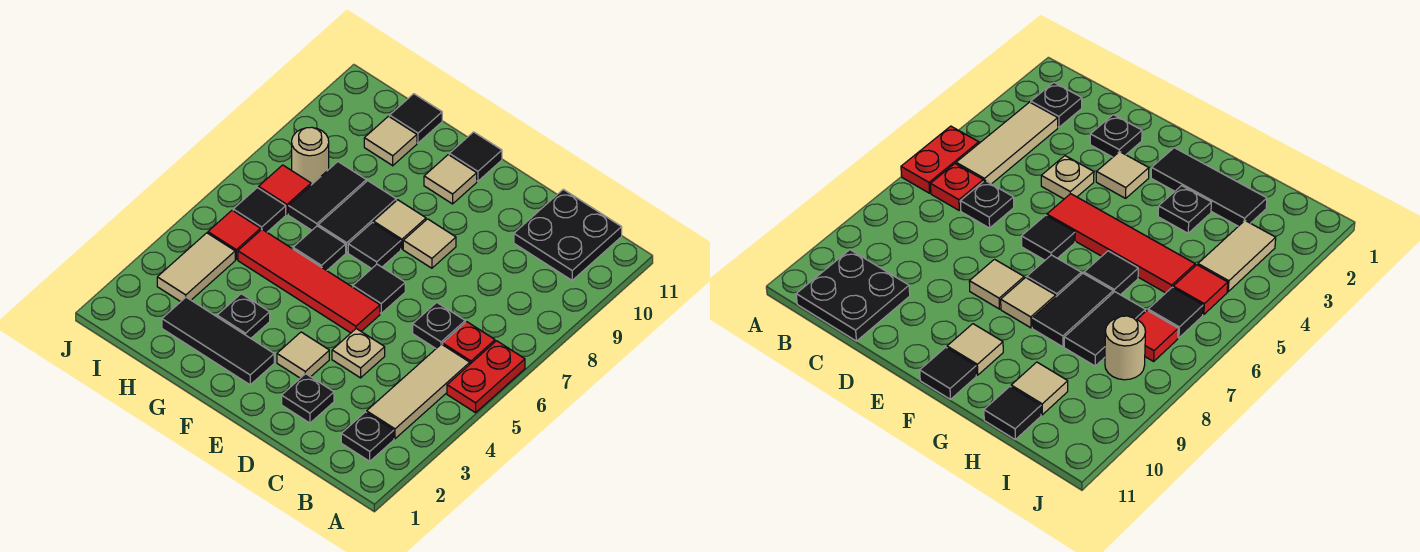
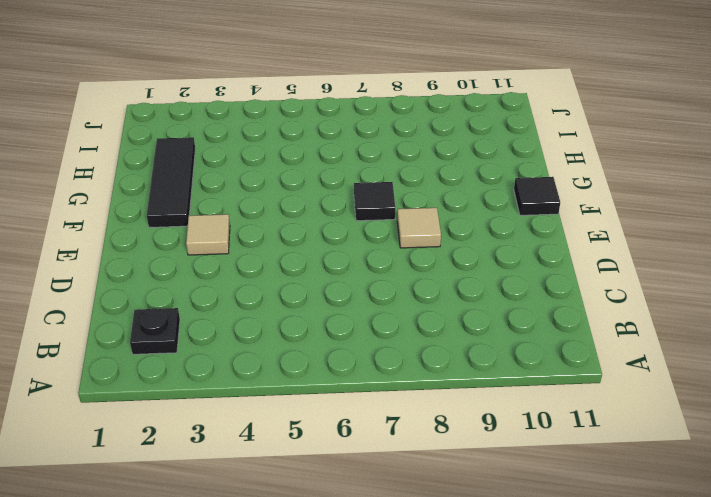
none -> red plate A5:A6 level 1
none -> tan tile B3:B5 level 1
none -> red plate B6 level 1

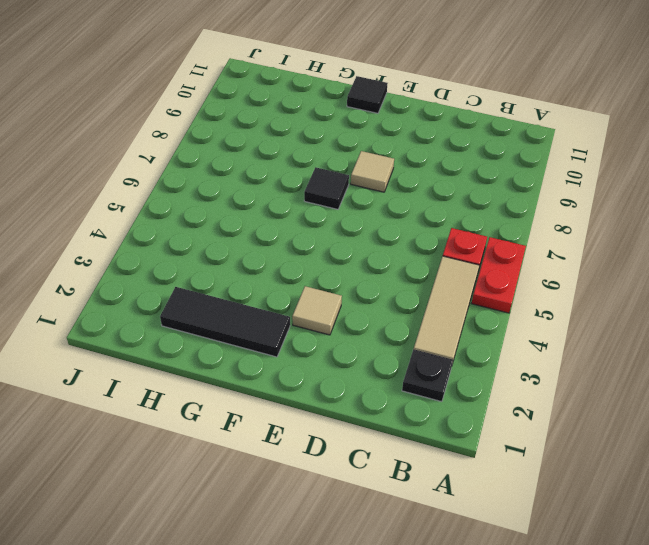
none -> black plate B10:C11 level 1
none -> black plate C6 level 1
none -> black plate D2 level 1

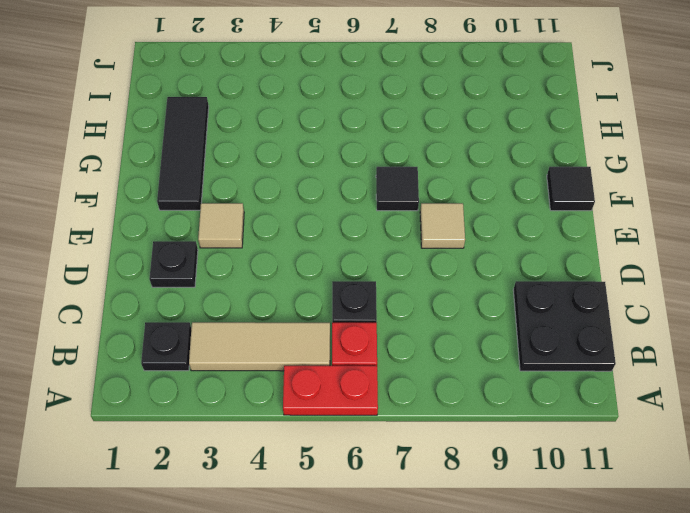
none -> tan plate D4 level 1
none -> red tile E5:H5 level 1
none -> black tile E6 level 1

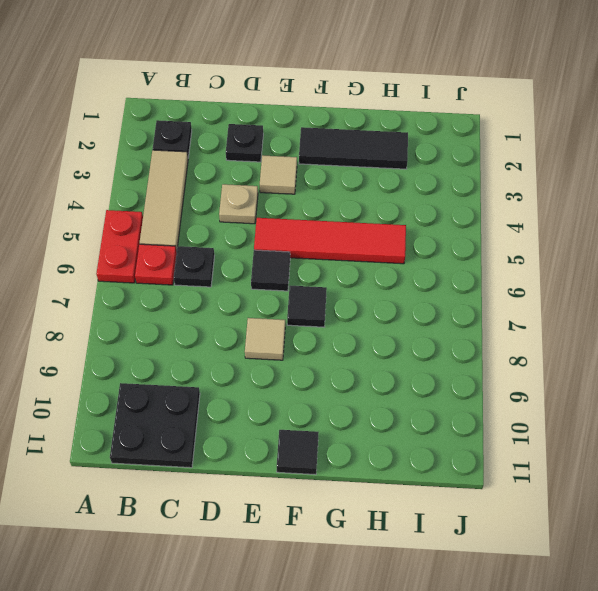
none -> tan tile F8 level 1
none -> tan tile F10 level 1
none -> black plate G3 level 1

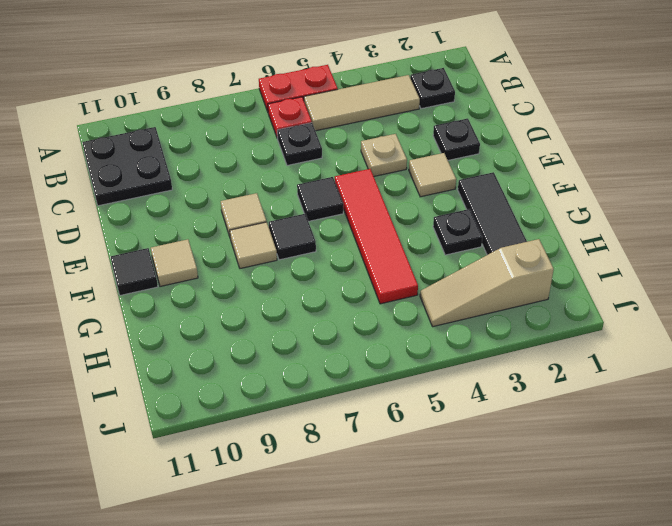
tan slope I2:I4 level 1 top 2 -> tan tile I3:I4 level 1
none -> black tile G6 level 1
none -> black tile G7:G8 level 1
none -> black tile H7:H8 level 1

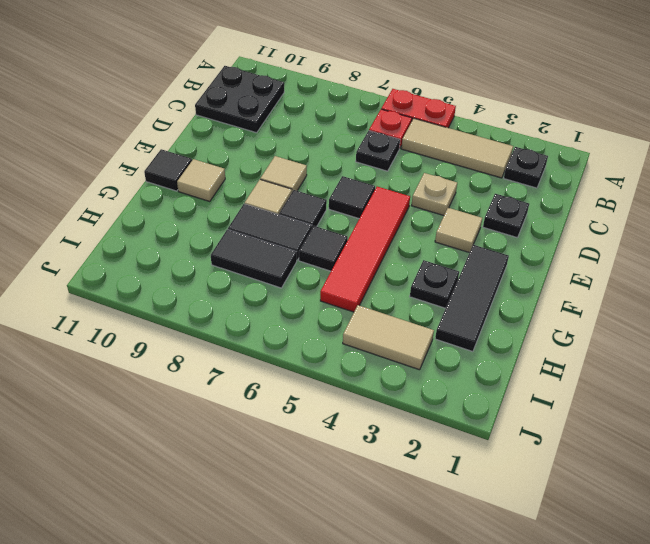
none -> tan tile H10 level 1
none -> black tile H11 level 1
none -> red tile I5 level 1

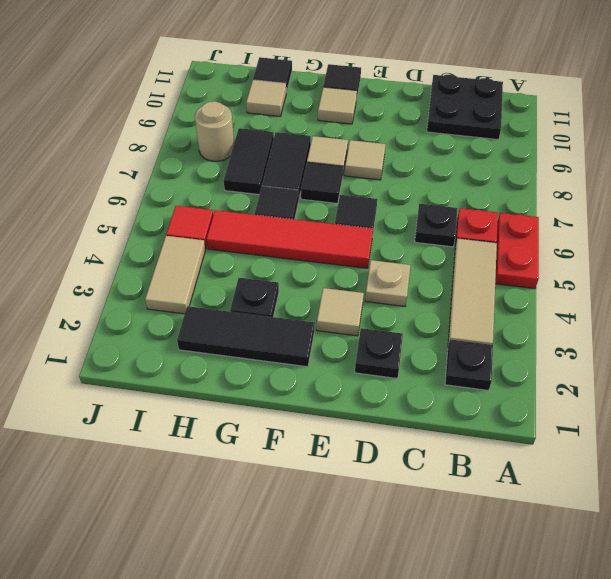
none -> black tile I6 level 1
none -> red tile I7 level 1

